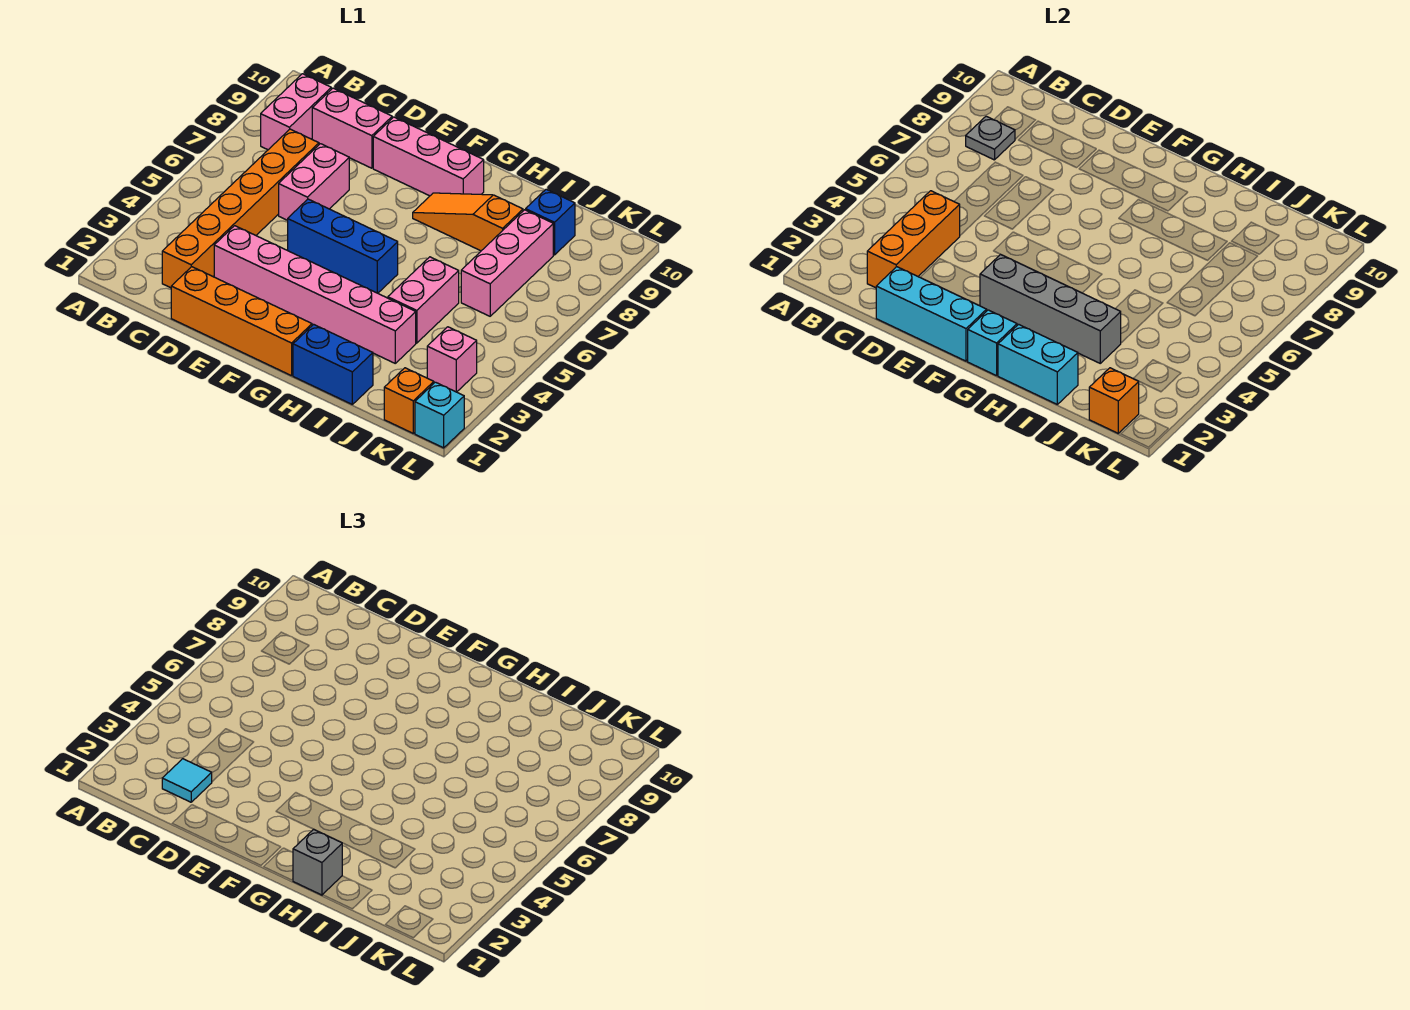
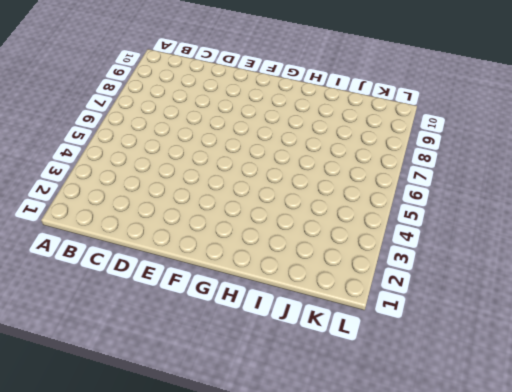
none -> pink brick B8:B9 level 1
none -> orange brick C2:C7 level 1
none -> pink brick C9:D9 level 1

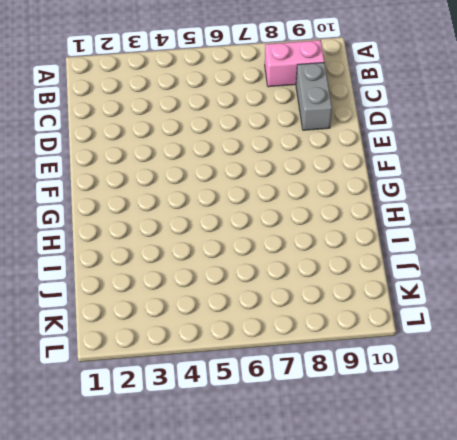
grey brick C9:D9 level 1 -> pink brick C9:D9 level 1
none -> orange brick C2:C7 level 1
none -> orange brick D1:G1 level 1
none -> pink brick D3:I3 level 1

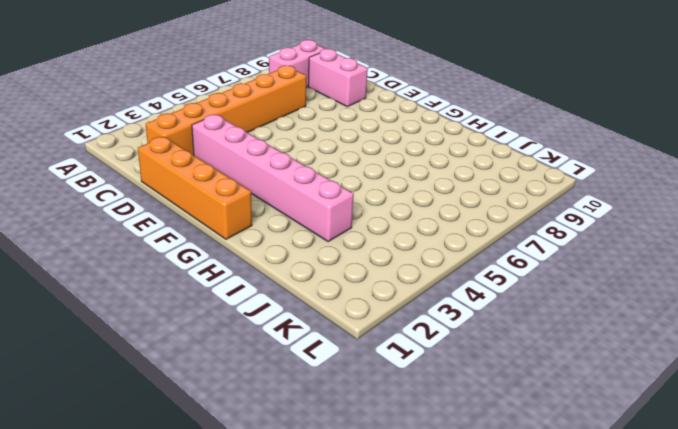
none -> pink brick D6:D7 level 1
none -> blue brick E5:G5 level 1
none -> pink brick E9:G9 level 1

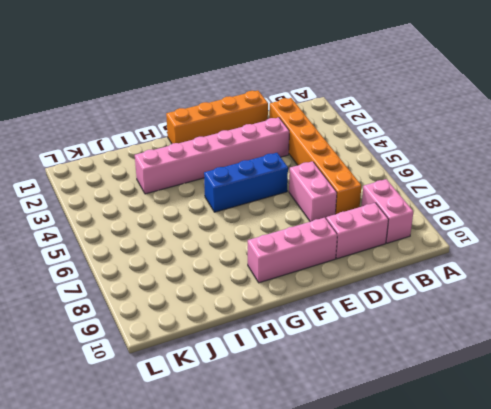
none -> orange slope G8:I8 level 1 top I
none -> blue brick H1:I1 level 1
none -> pink brick I4:I5 level 1

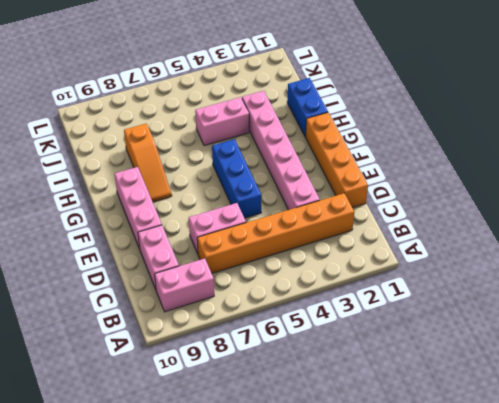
none -> pink brick J6:J8 level 1
none -> blue brick J9 level 1
none -> orange brick K1 level 1

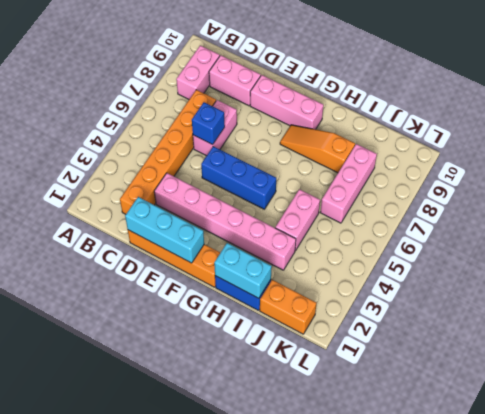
blue brick D6 level 2 -> blue brick J9 level 1
orange brick J1:K1 level 1 -> orange brick K1 level 1
none -> pink brick K3 level 1
none -> cyan brick L1 level 1
none -> grey plate B8 level 2

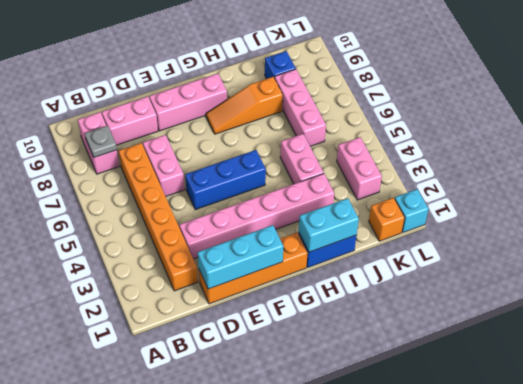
pink brick K3:K4 level 1 -> pink brick K3 level 1
none -> orange brick C2:C4 level 2
none -> grey brick F3:I3 level 2
none -> cyan brick G1 level 2

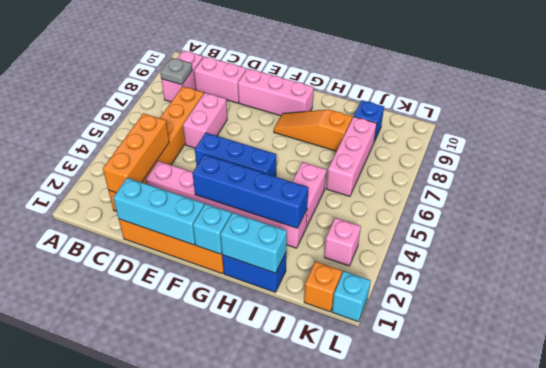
blue brick F3:I3 level 2 -> grey brick F3:I3 level 2
none -> orange brick K1 level 2
none -> cyan tile C2 level 3
none -> grey brick H1 level 3

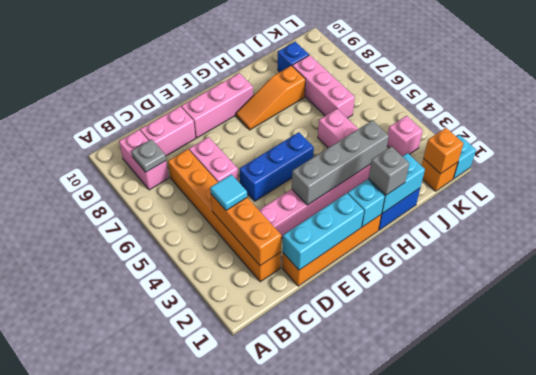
cyan tile C4 level 3 -> cyan tile C2 level 3

